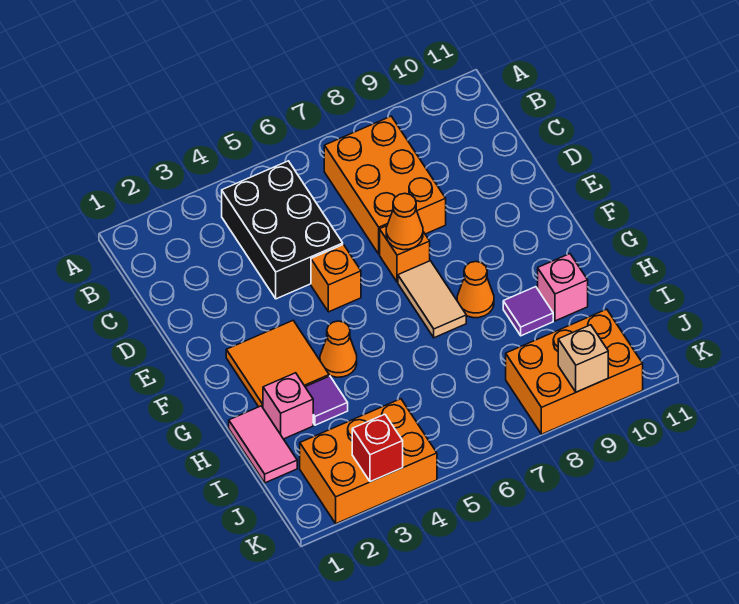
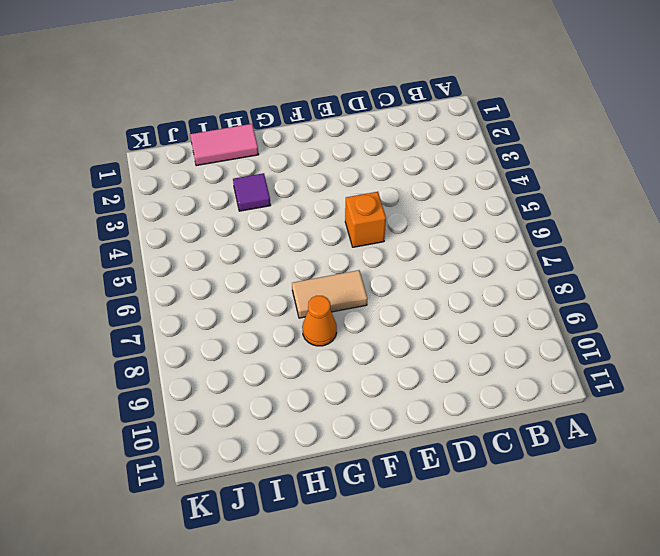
none -> black brick B4:D5 level 1
none -> orange brick B7:D8 level 1
none -> orange brick E7 level 1

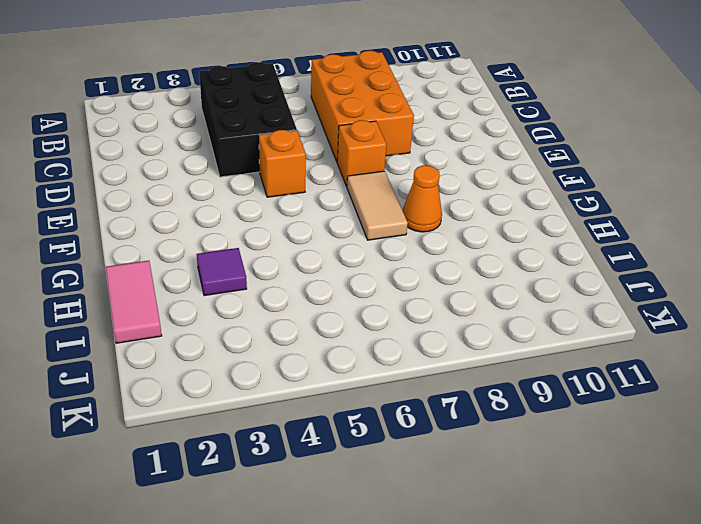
none -> orange tile F2:G3 level 1
none -> orange cone G4 level 1
none -> pink brick H2 level 1

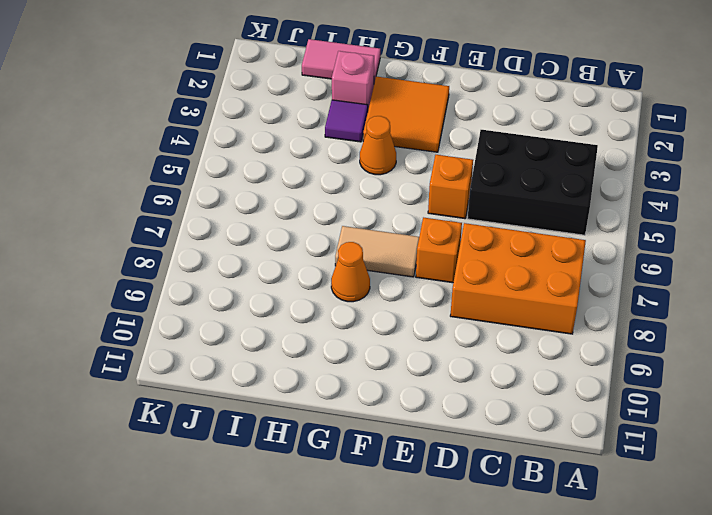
none -> purple tile H9 level 1
none -> pink brick H10 level 1
none -> orange brick J2:K4 level 1

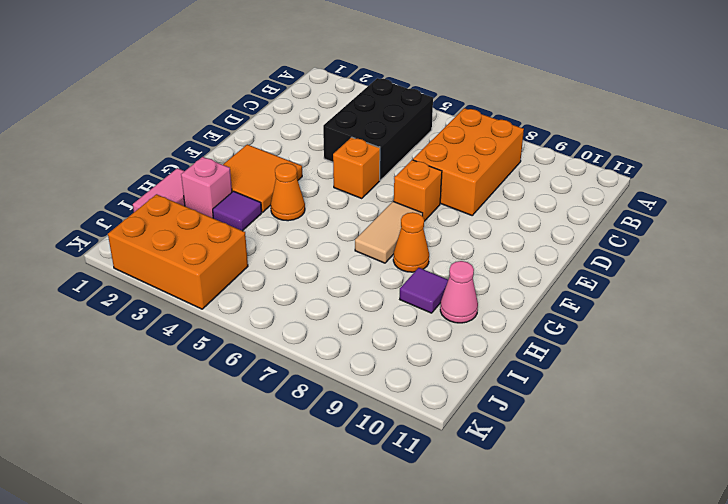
pink cone H10 level 1 -> pink brick H10 level 1
none -> orange brick J8:K10 level 1
none -> orange cone E7 level 2
none -> red brick K3 level 2

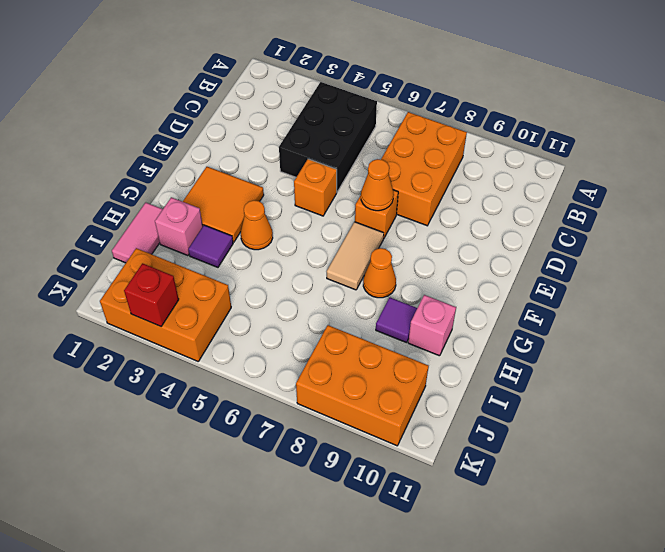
none -> tan brick K9 level 2

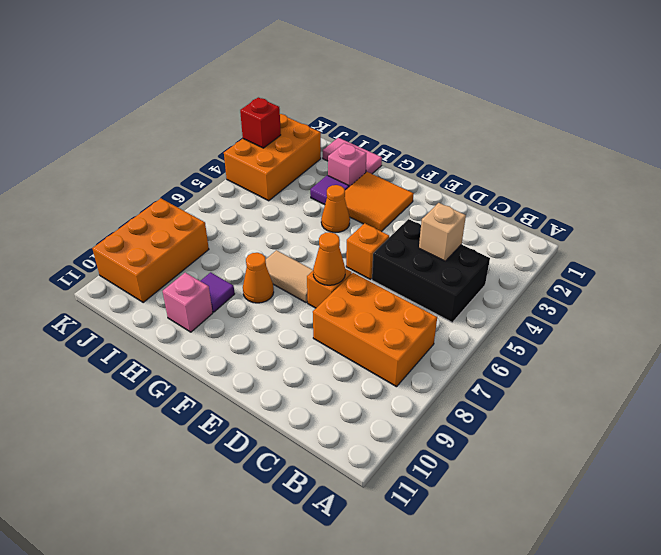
tan brick C4 level 2 -> tan brick K9 level 2

